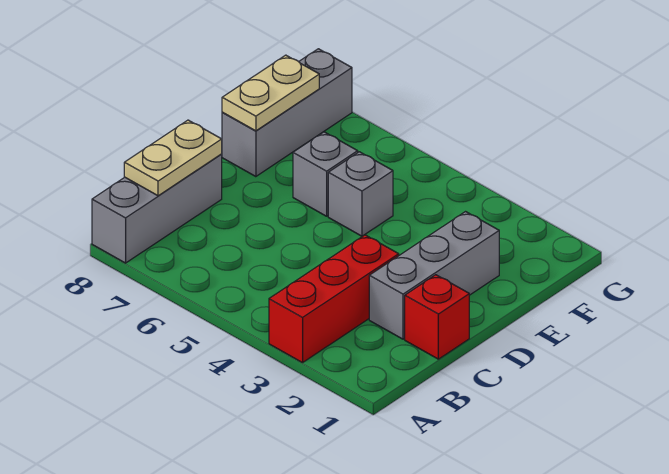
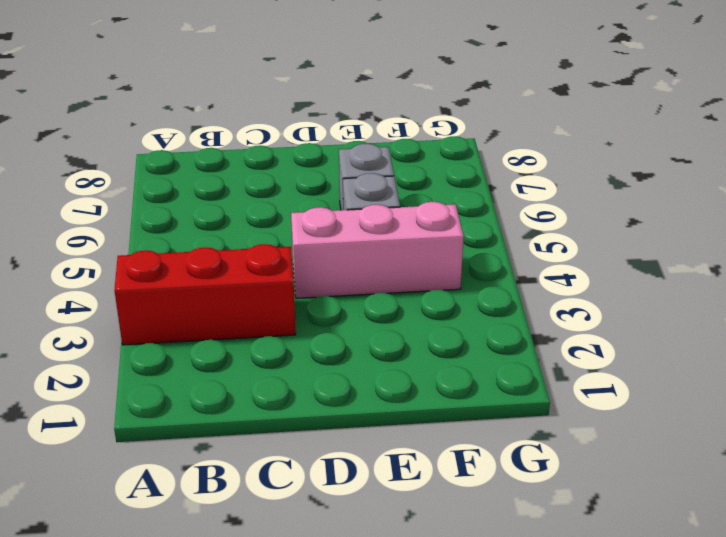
pink brick D4:F4 level 1 -> none
none -> grey brick A8:C8 level 1
none -> red brick C1 level 1

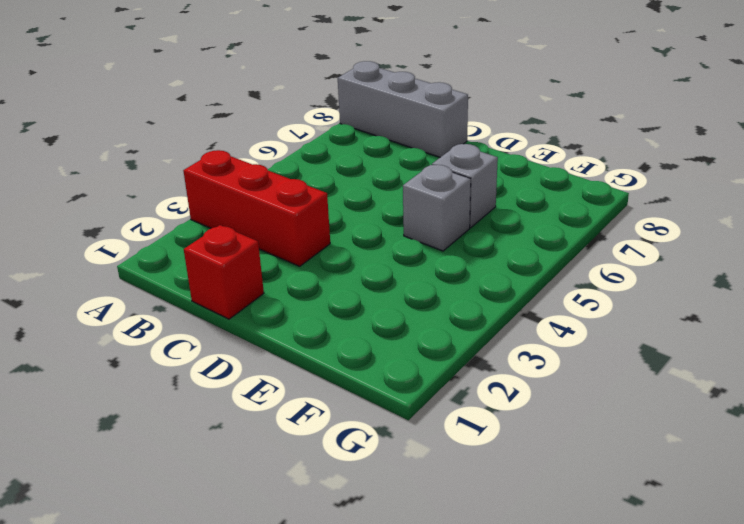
none -> grey brick C2:E2 level 1
none -> grey brick E8:G8 level 1

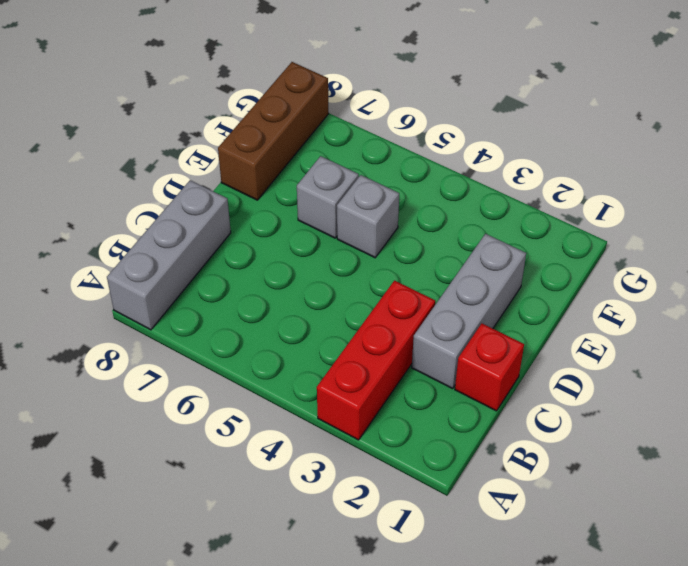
brown brick E8:G8 level 1 -> grey brick E8:G8 level 1
none -> tan plate B8:C8 level 2
none -> tan plate E8:F8 level 2

